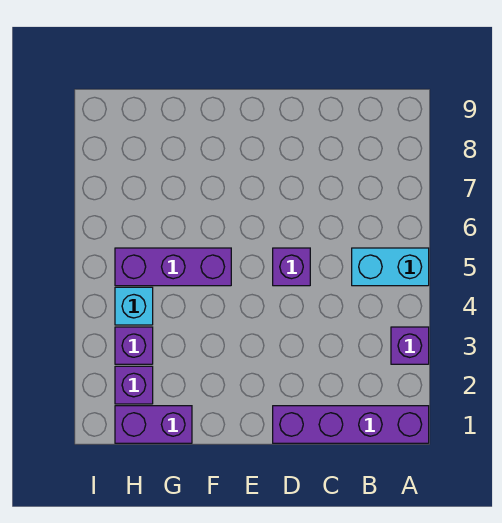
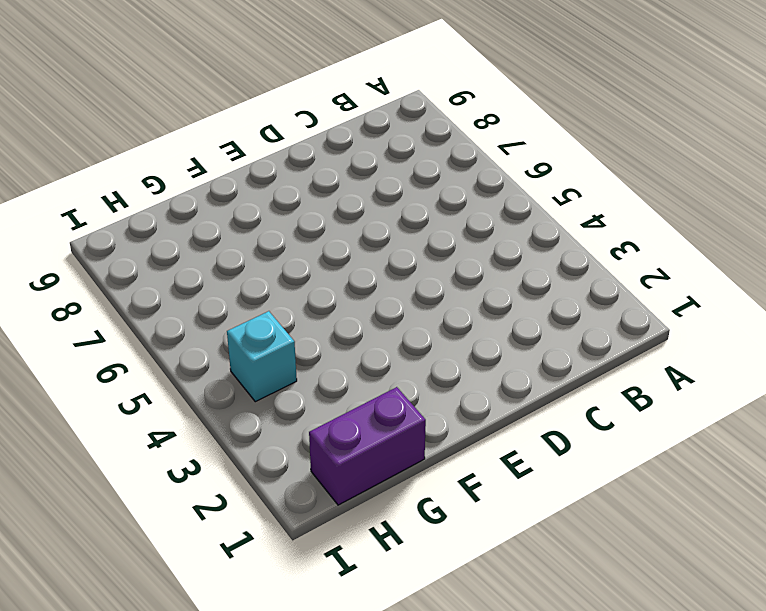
none -> purple brick A1:D1 level 1
none -> purple brick A3 level 1

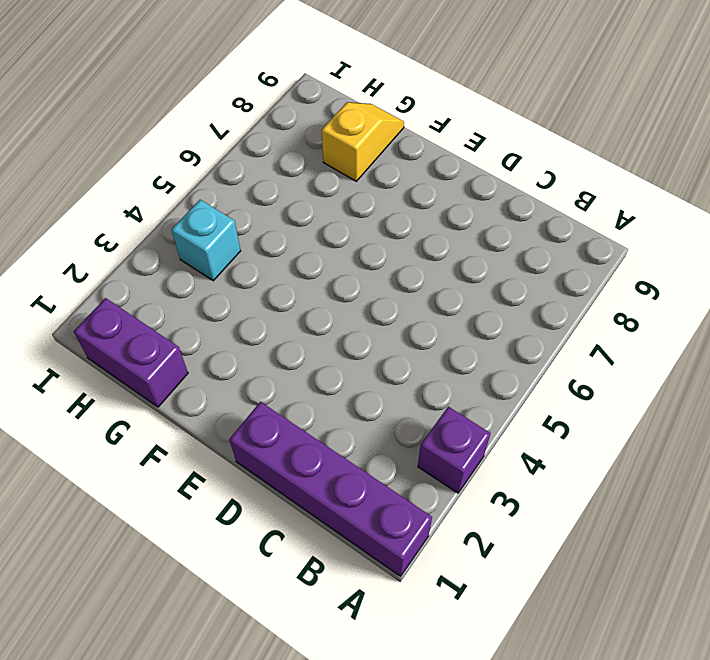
yellow slope G8:G9 level 1 top 8 -> none
none -> cyan brick A5:B5 level 1
none -> purple brick D5 level 1

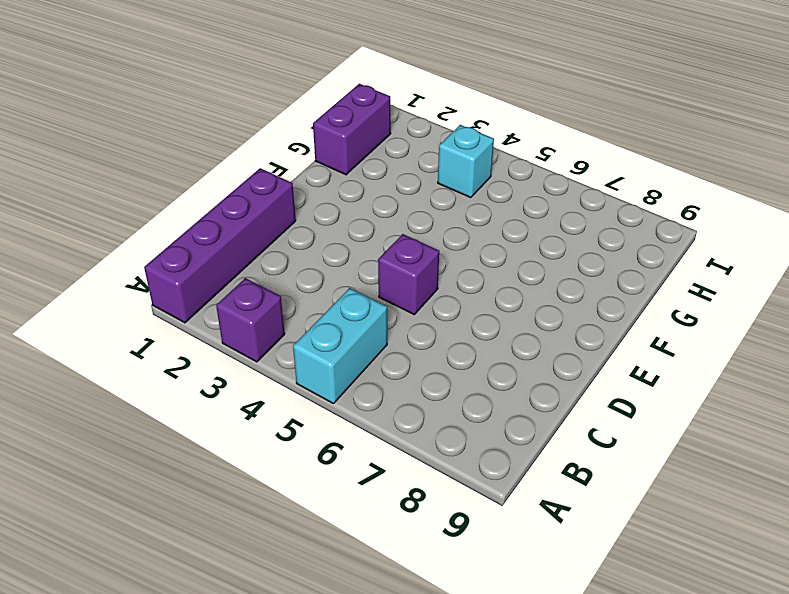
none -> purple brick F5:H5 level 1
none -> purple brick H2 level 1

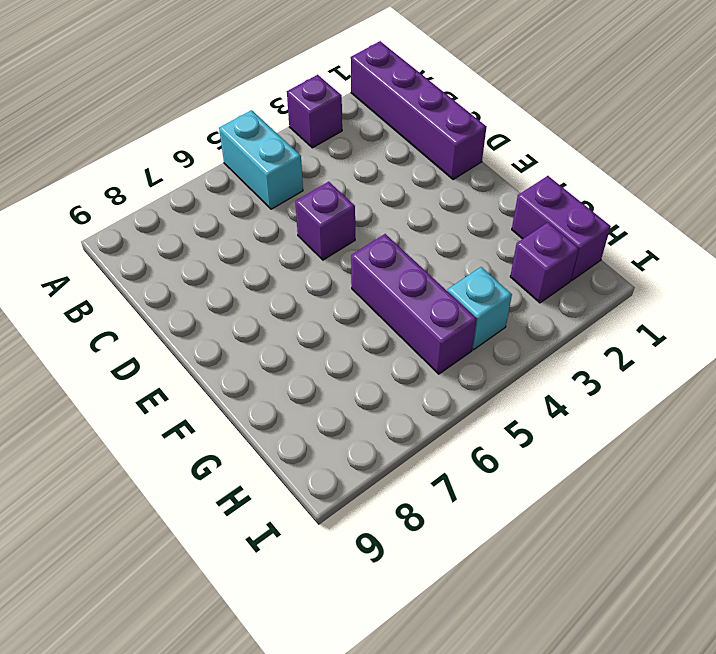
none -> purple brick H3 level 1

